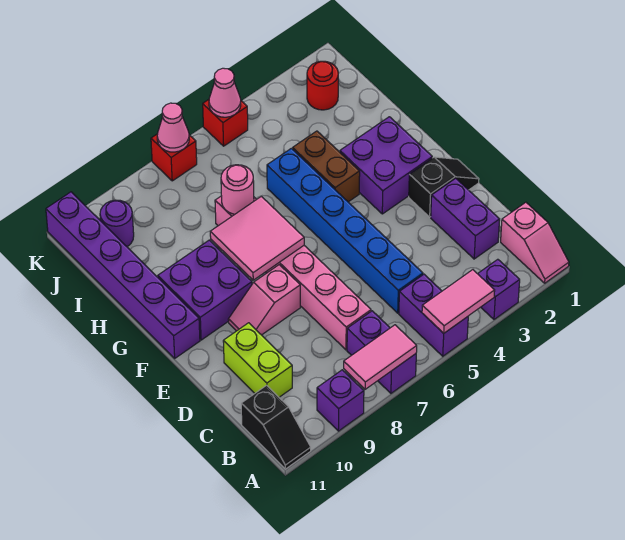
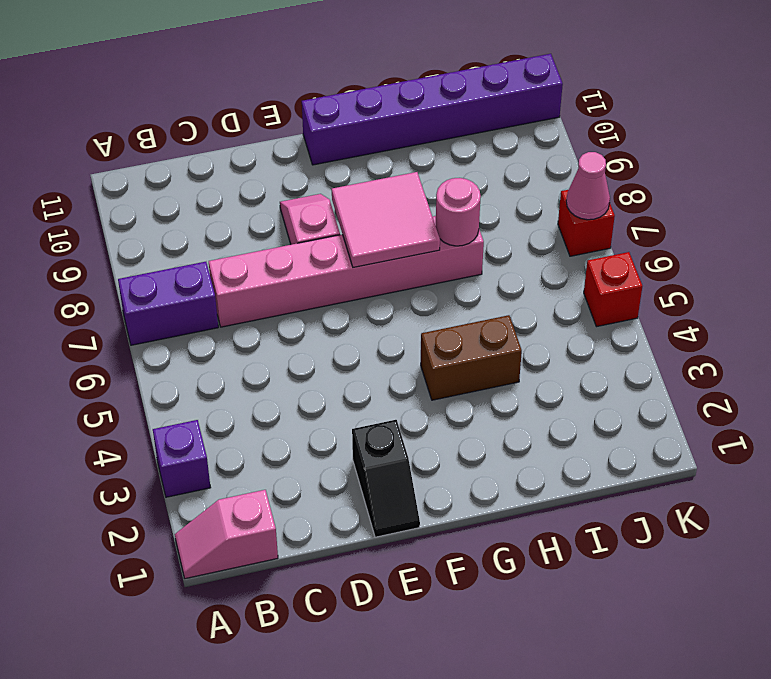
none -> purple brick A5:B5 level 1
none -> purple brick A9 level 1
none -> black slope A11:B11 level 1 top B

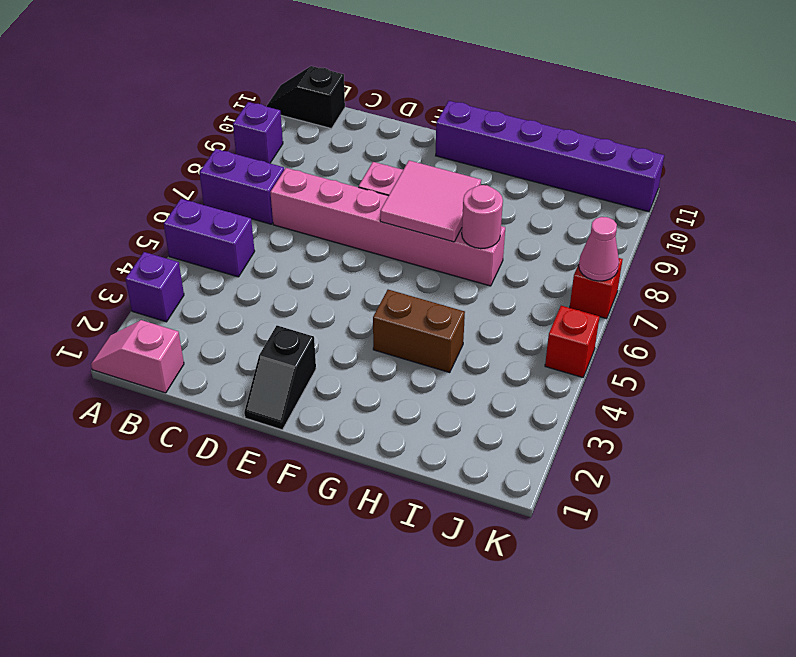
none -> purple brick C2:D2 level 1
none -> blue brick C5:H5 level 1
none -> lime brick C10:D10 level 1

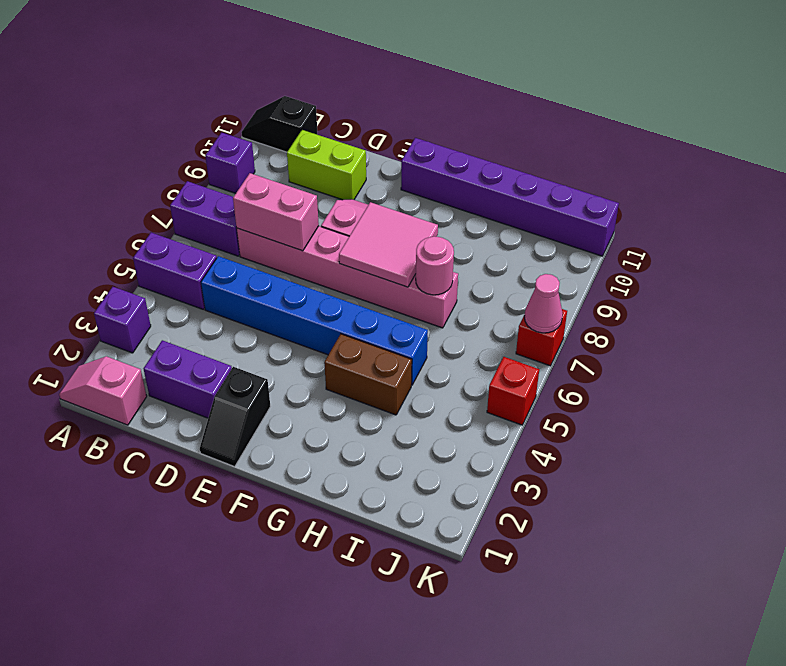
pink brick C7:D7 level 2 -> none
none -> purple brick F2:G3 level 1
none -> purple brick F9:G10 level 1
none -> red round brick J2 level 1

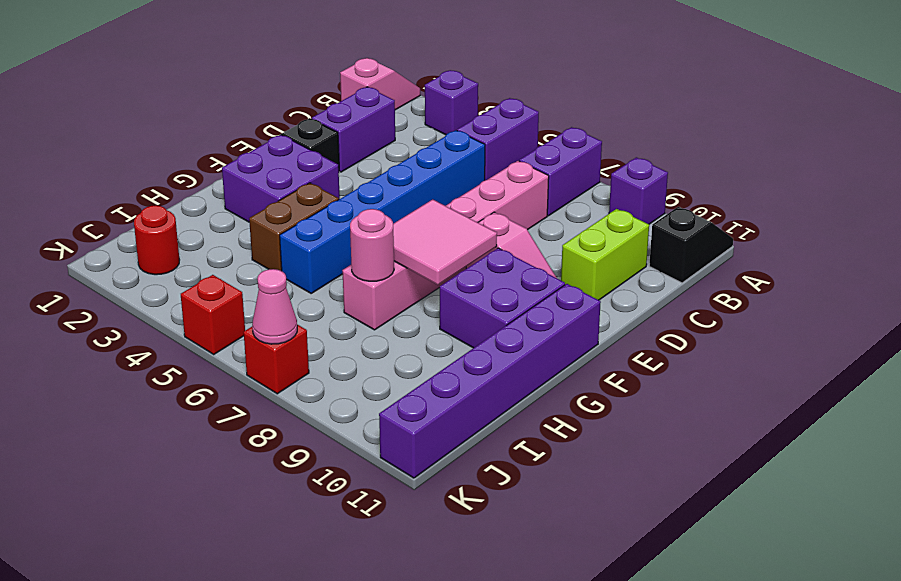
none -> purple round brick J10 level 1
none -> pink tile A4:A5 level 2
none -> pink tile A7:A8 level 2

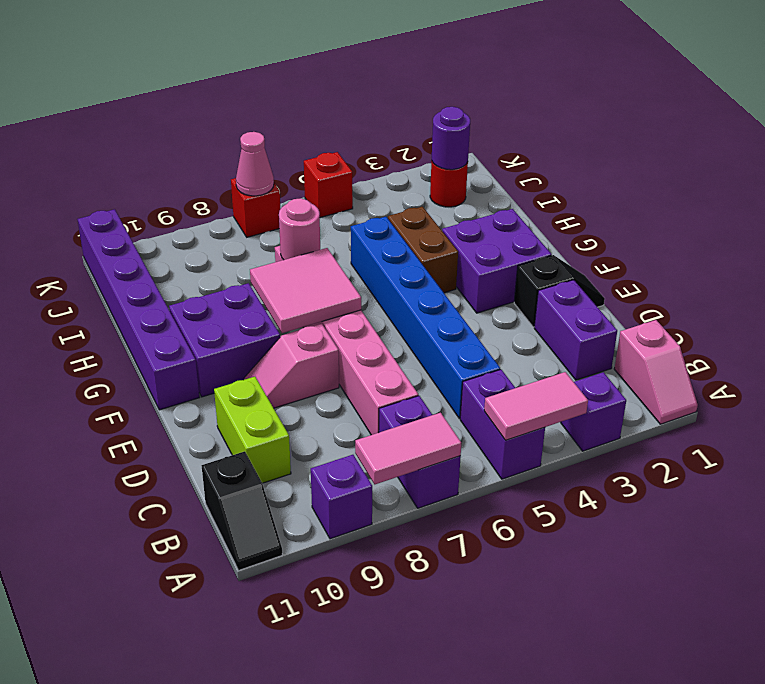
purple round brick J2 level 2 -> purple round brick J10 level 1
none -> pink cone K5 level 2

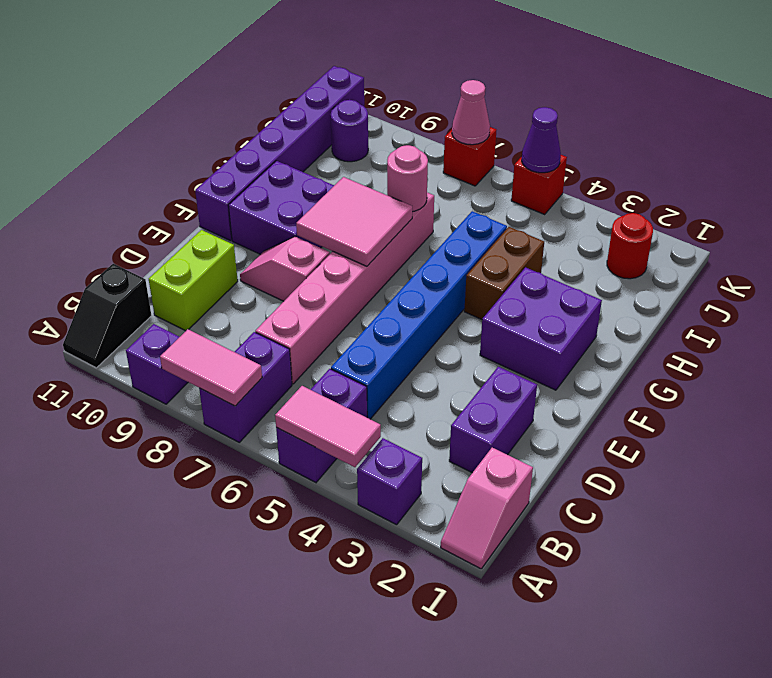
purple cone K5 level 2 -> pink cone K5 level 2
none -> black slope E1:E2 level 1 top 2

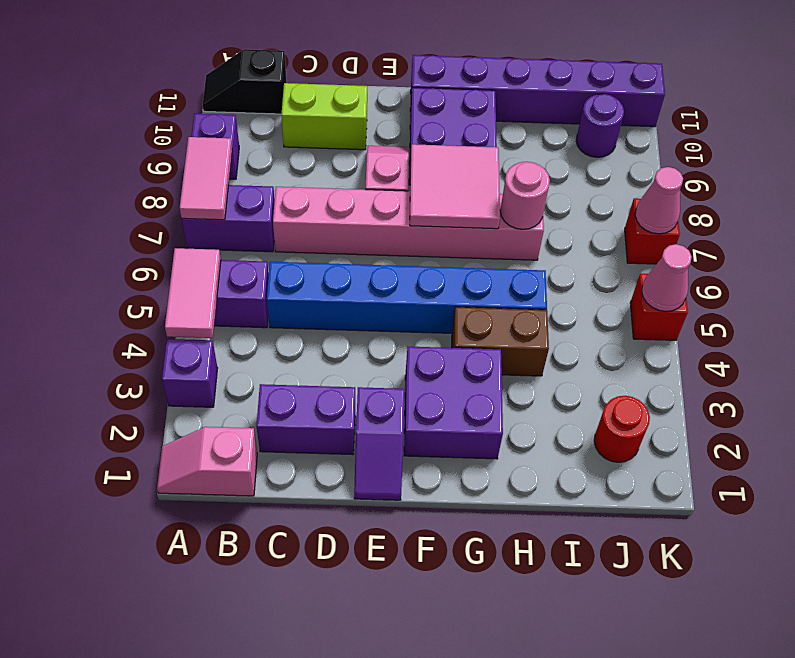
purple slope E1:E2 level 1 top 2 -> black slope E1:E2 level 1 top 2

